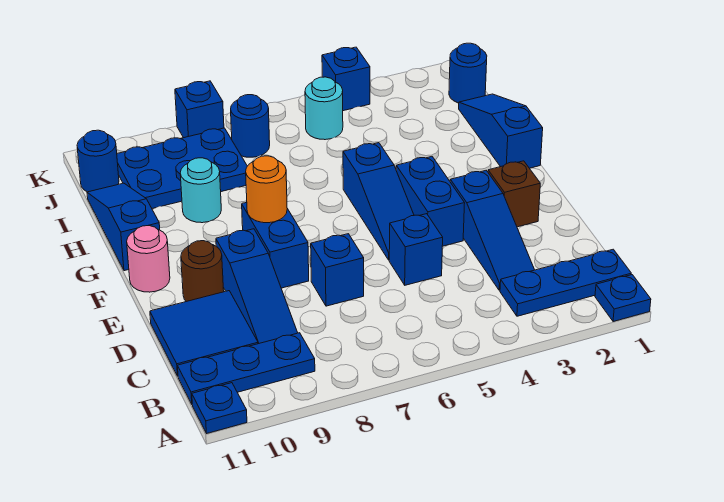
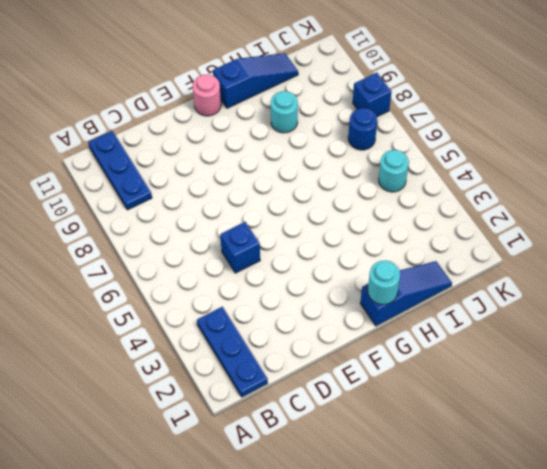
cyan round brick G1 level 2 -> none
none -> blue plate A1 level 1
none -> blue plate A11 level 1
none -> blue slope C3:E3 level 1 top E

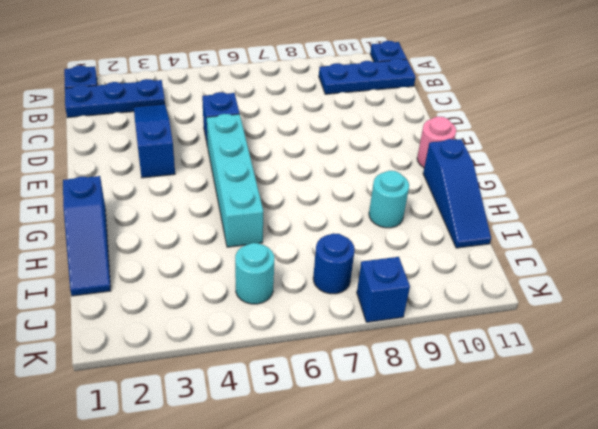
cyan brick E5:H5 level 1 -> blue slope E5:G5 level 1 top G
none -> blue slope C9:E9 level 1 top E
none -> blue tile C10:D11 level 1
none -> blue brick D7 level 1

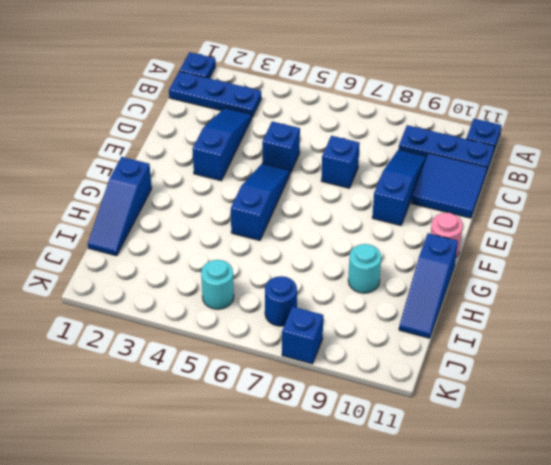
none -> brown brick E2 level 1
none -> blue brick E4:F4 level 1
none -> blue brick E8:F8 level 1

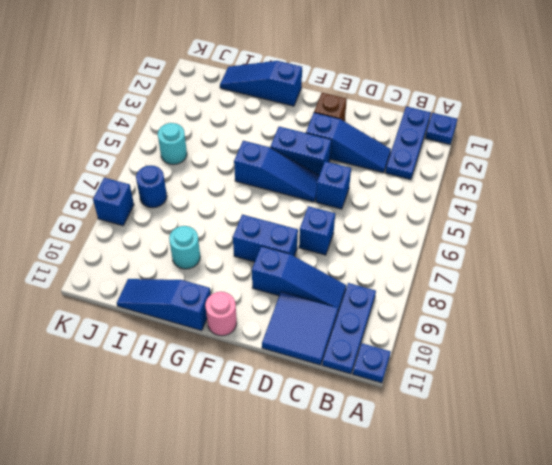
none -> brown round brick E10 level 1
none -> blue plate I8:J10 level 1
none -> blue round brick J1 level 1

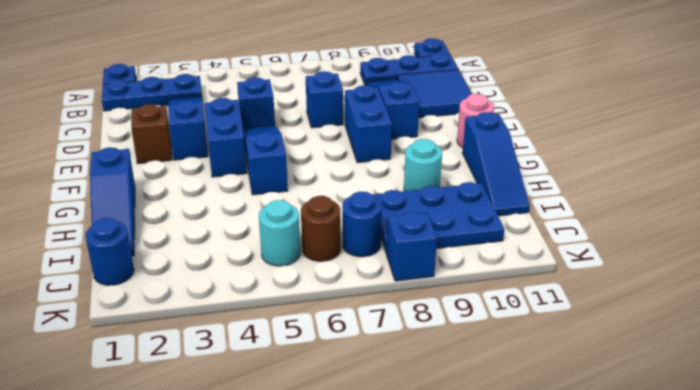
brown round brick J6 level 1 -> brown round brick E10 level 1
none -> blue round brick J11 level 1
none -> blue brick K4 level 1
none -> orange round brick F8 level 2

